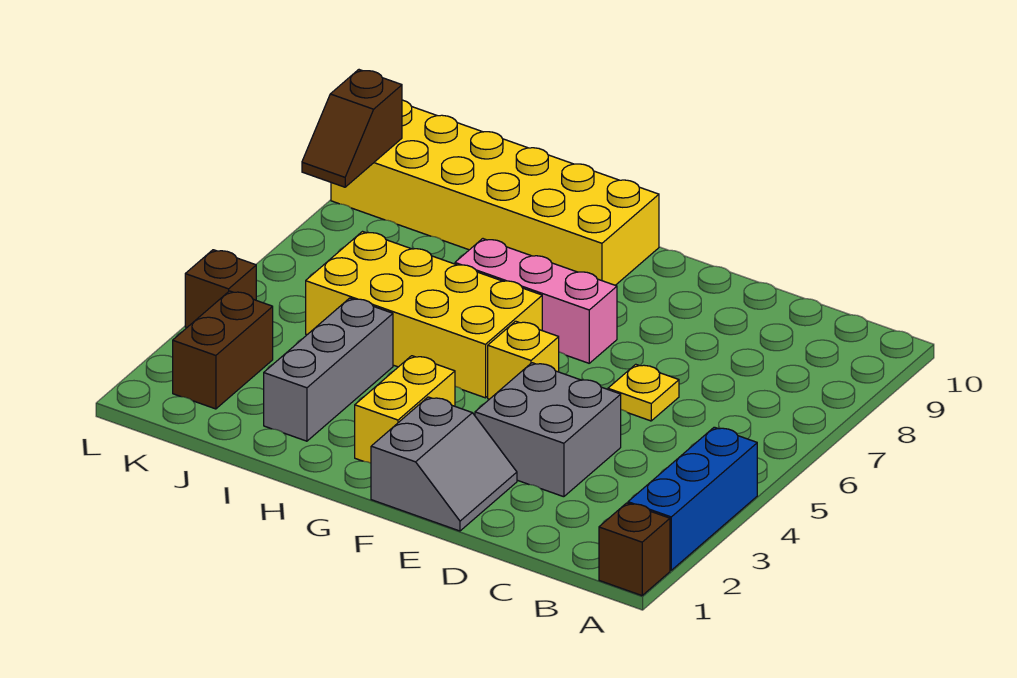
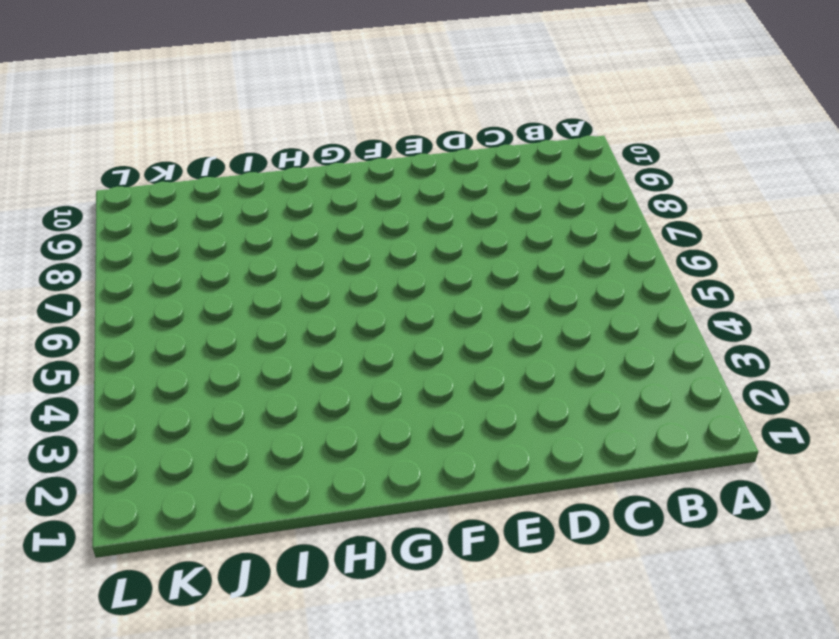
none -> brown brick A1 level 1
none -> blue brick A2:A4 level 1
none -> grey brick D3:E4 level 1

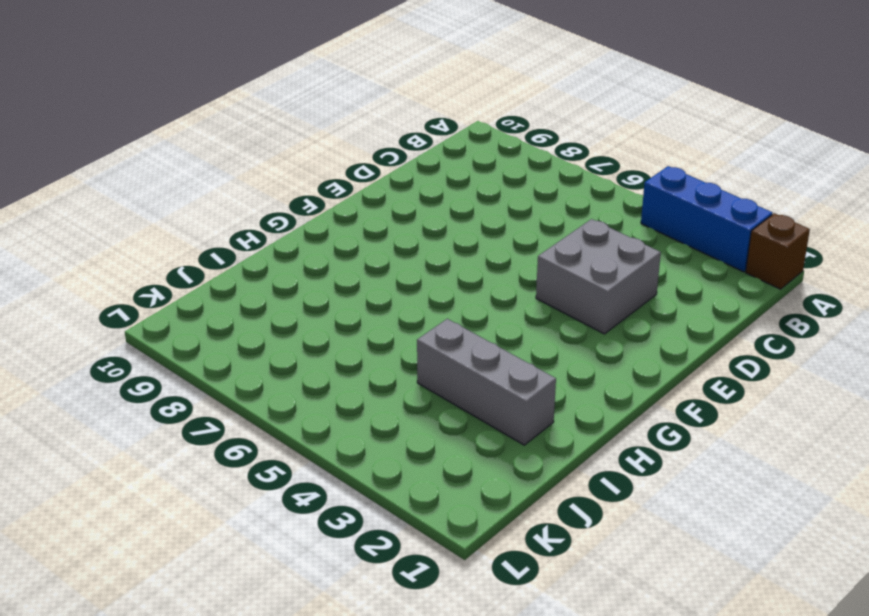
none -> yellow plate D6 level 1
none -> grey slope E1:F2 level 1 top F
none -> yellow brick F5 level 1

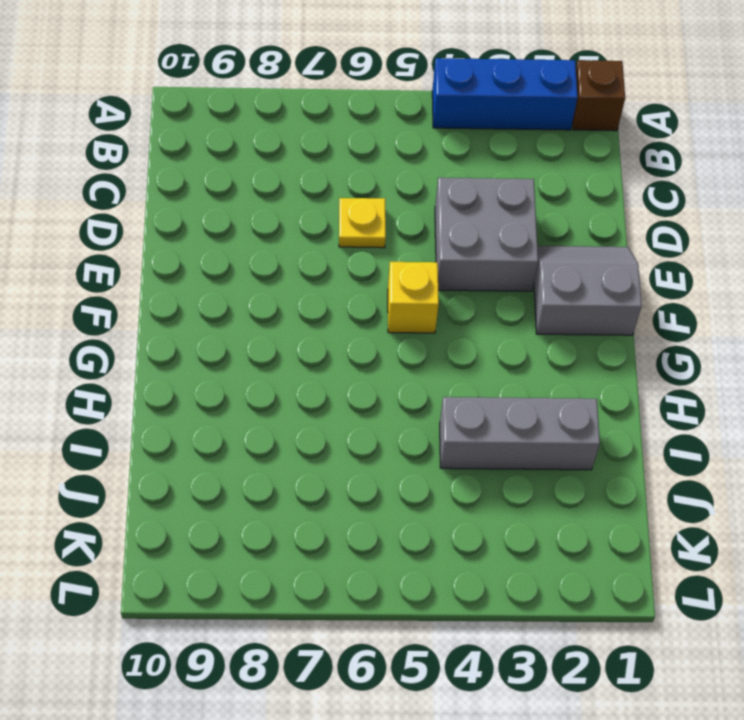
none -> pink brick F7:H7 level 1
none -> yellow brick G2:G3 level 1
none -> yellow brick G5:J6 level 1

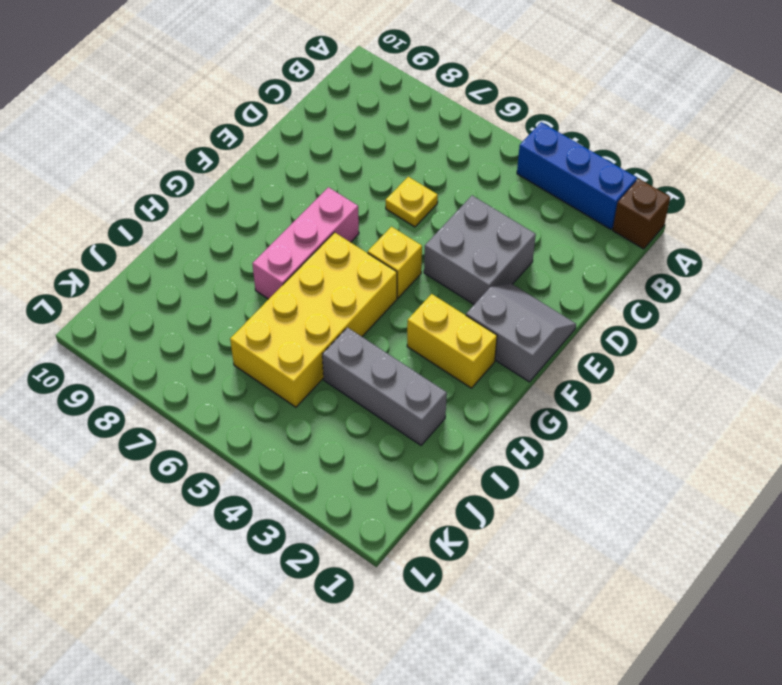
none -> yellow brick G9:L10 level 1
none -> brown brick K2:K3 level 1
none -> brown brick L4 level 1

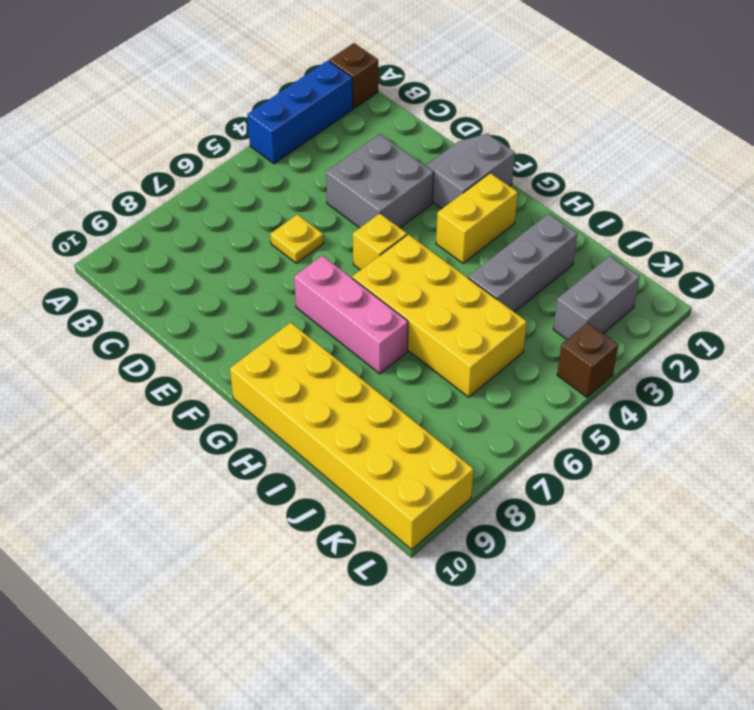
grey brick K2:K3 level 1 -> brown brick K2:K3 level 1
none -> brown slope L8:L9 level 2 top 9

